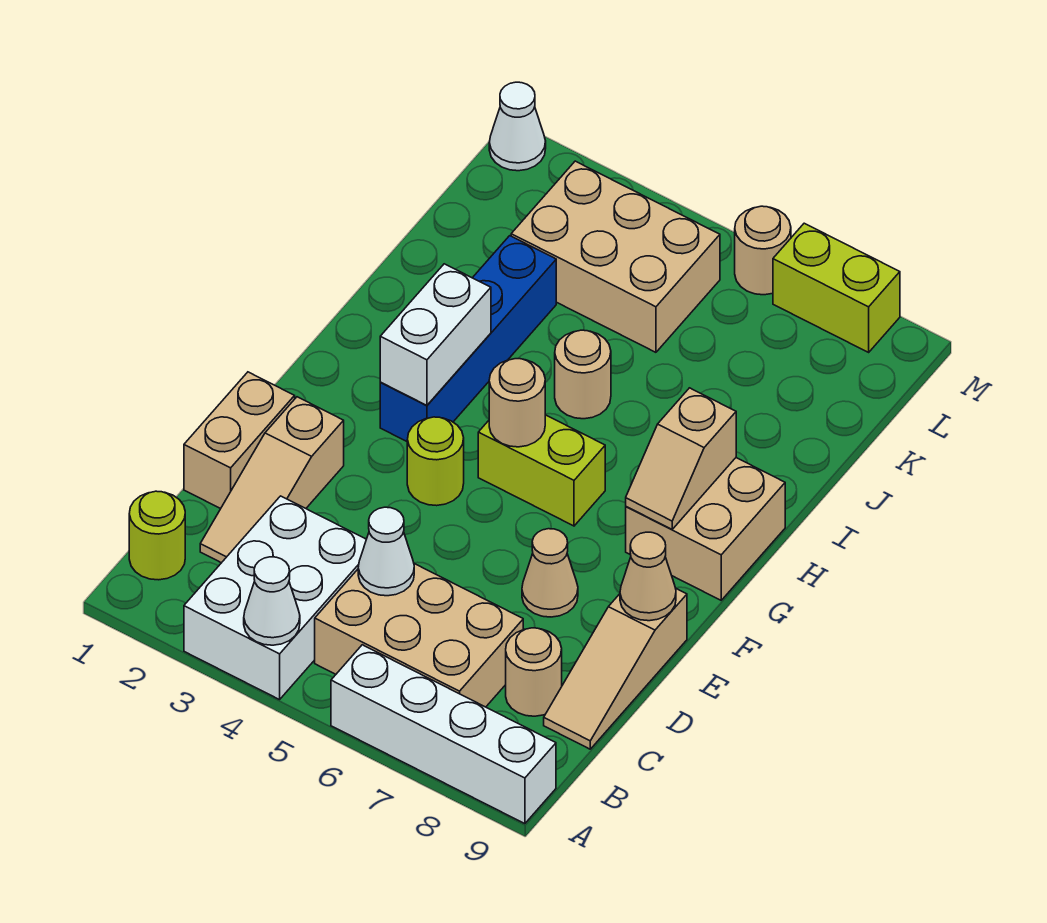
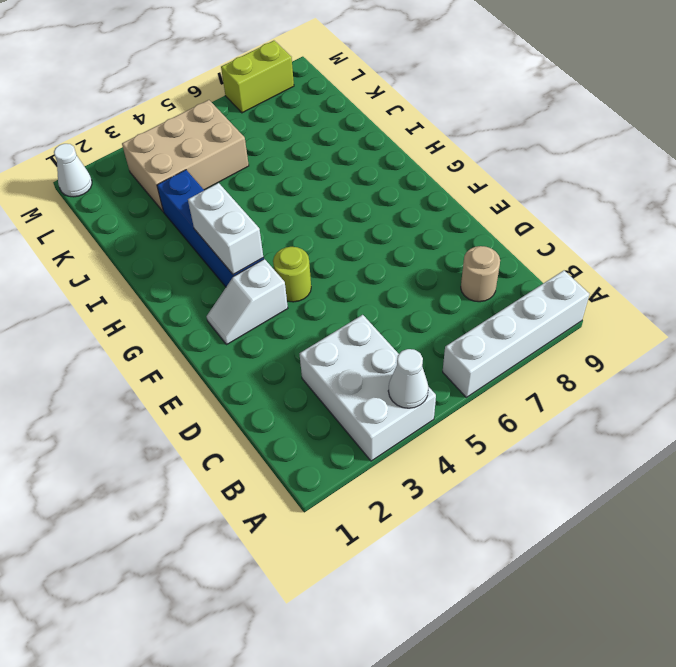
white slope F2:F3 level 1 top 3 -> none
none -> lime round brick B1 level 1
none -> tan brick B5:C7 level 1
none -> tan slope C2:E2 level 1 top E

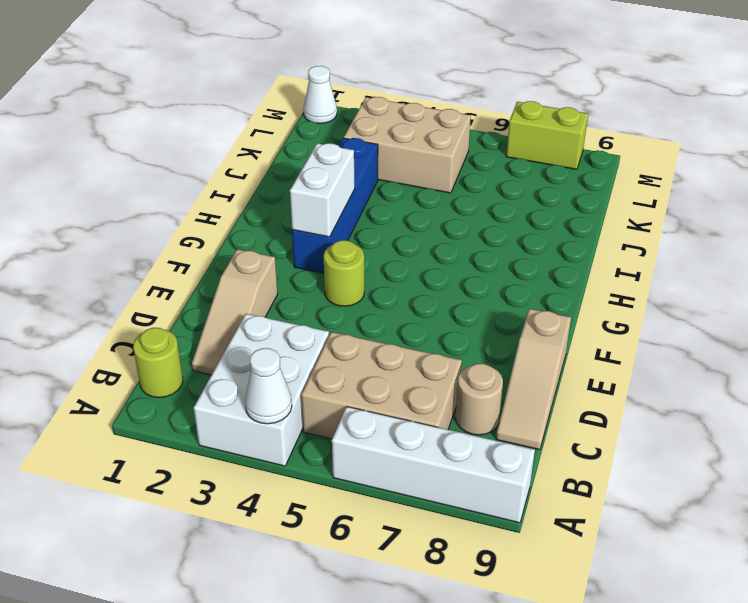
none -> tan brick D1:E1 level 1
none -> tan cone E7 level 1
none -> lime brick G5:G6 level 1

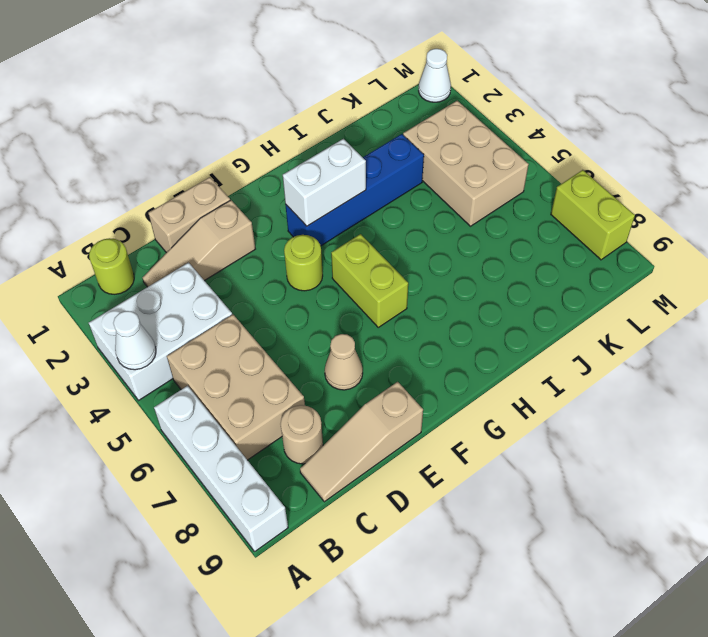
none -> tan brick G8:H9 level 1
none -> tan round brick I5 level 1
none -> tan round brick M6 level 1

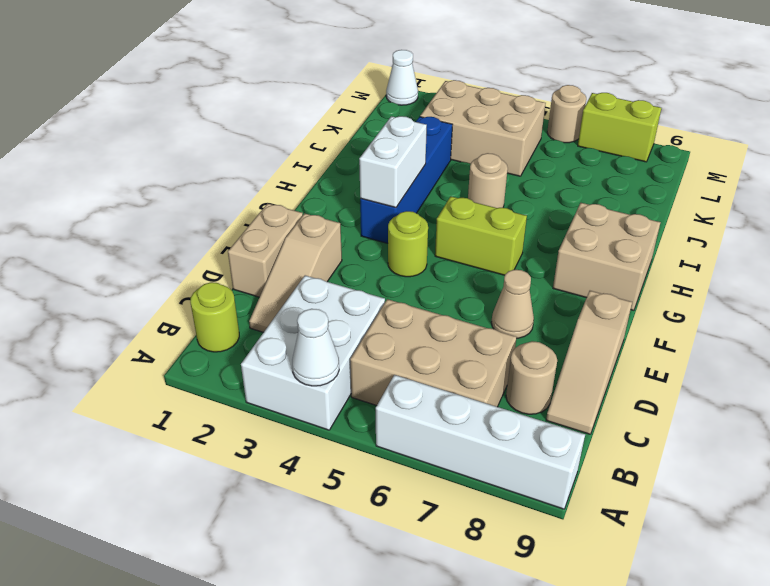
none -> white cone C5 level 2
none -> tan cone E9 level 2
none -> tan round brick G5 level 2

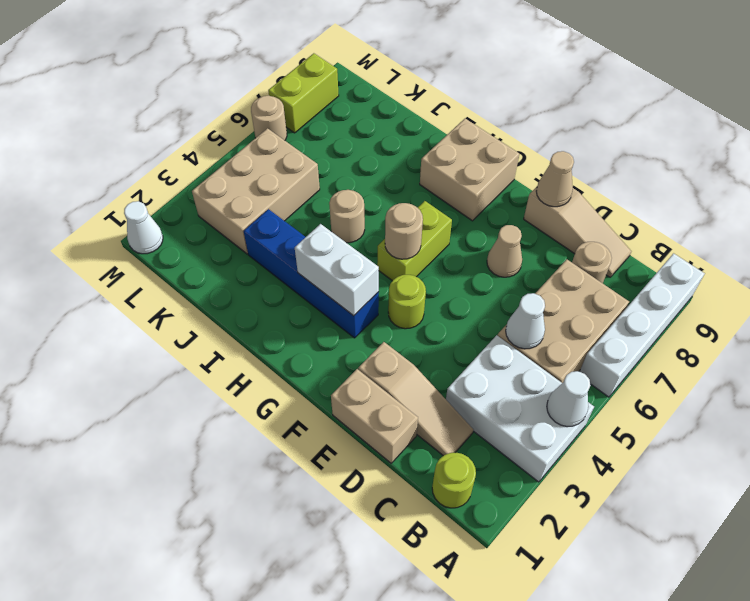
none -> tan slope G8:H8 level 2 top H

